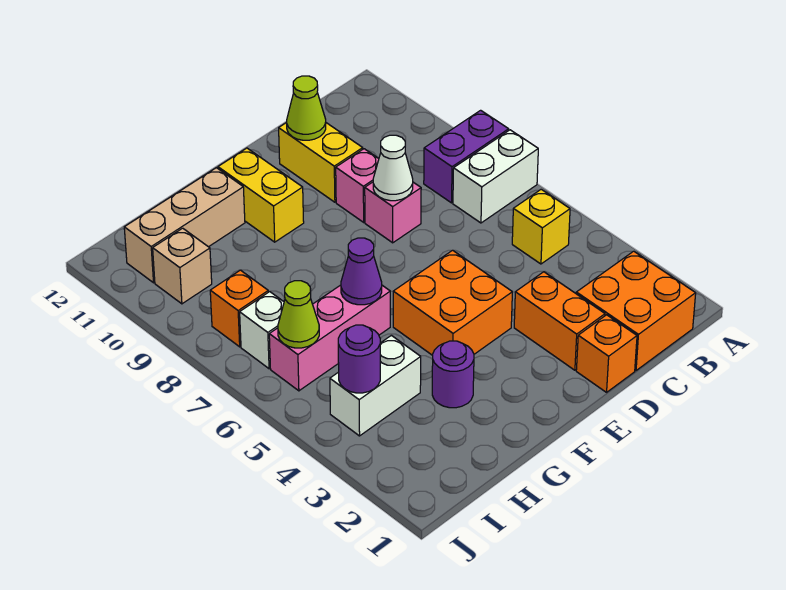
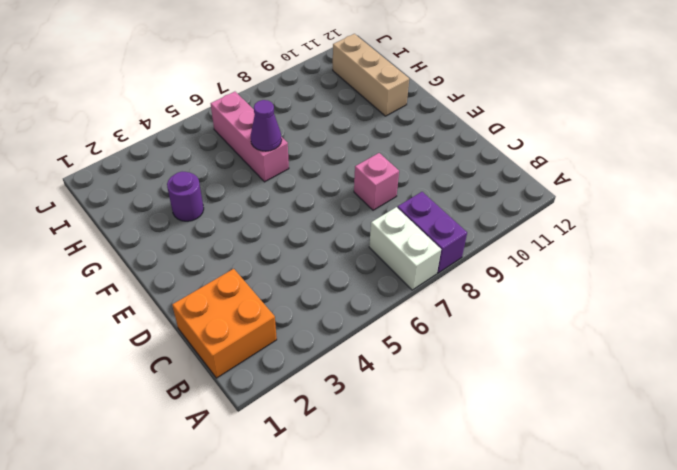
none -> yellow brick B5 level 1
none -> orange brick D1 level 1
none -> orange brick D2:D3 level 1

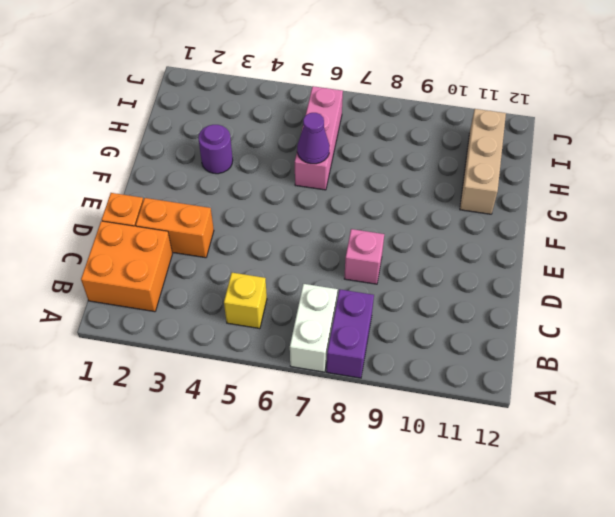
none -> pink brick D9 level 1
none -> yellow brick D10:D11 level 1
none -> orange brick E4:F5 level 1

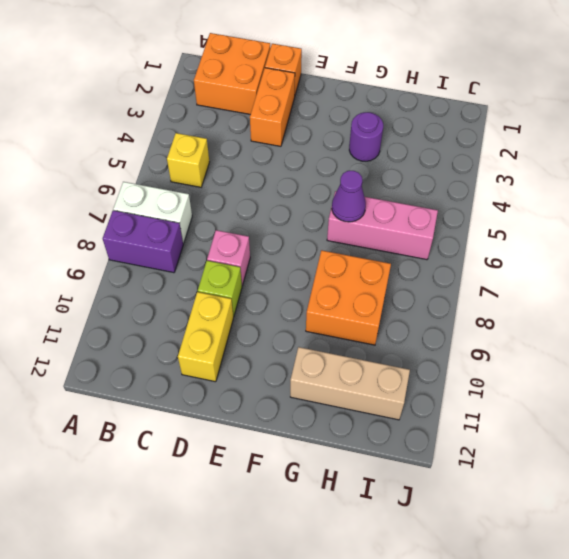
lime brick D9 level 1 -> pink brick D9 level 1
orange brick G8:H9 level 1 -> orange brick E4:F5 level 1
none -> yellow brick F10:F11 level 1
none -> white brick H4:I4 level 1
none -> white brick I7 level 1

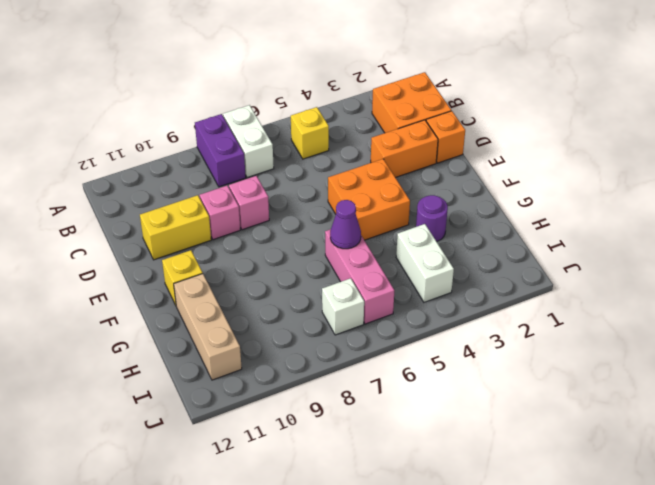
yellow brick F11 level 1 -> yellow brick F10:F11 level 1
none -> orange brick I8 level 1
none -> tan brick I10 level 1
none -> white cone D8 level 2

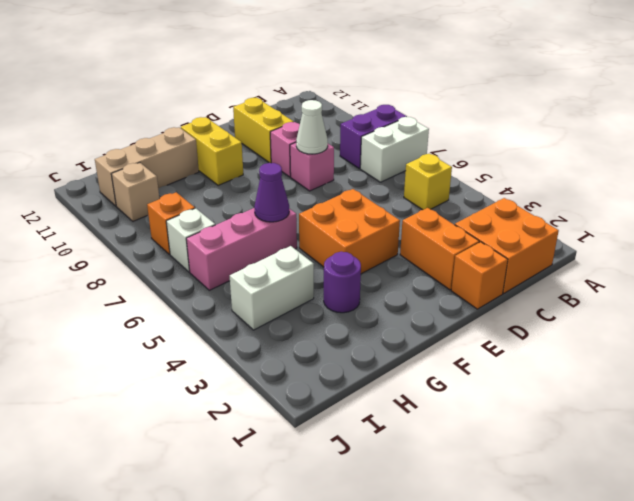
none -> lime cone D11 level 2
none -> purple round brick I4 level 2
none -> lime cone I6 level 2

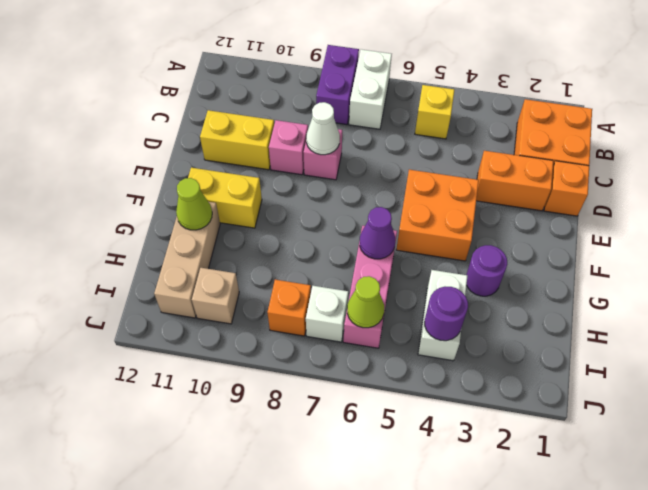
lime cone G11 level 2 -> lime cone D11 level 2

